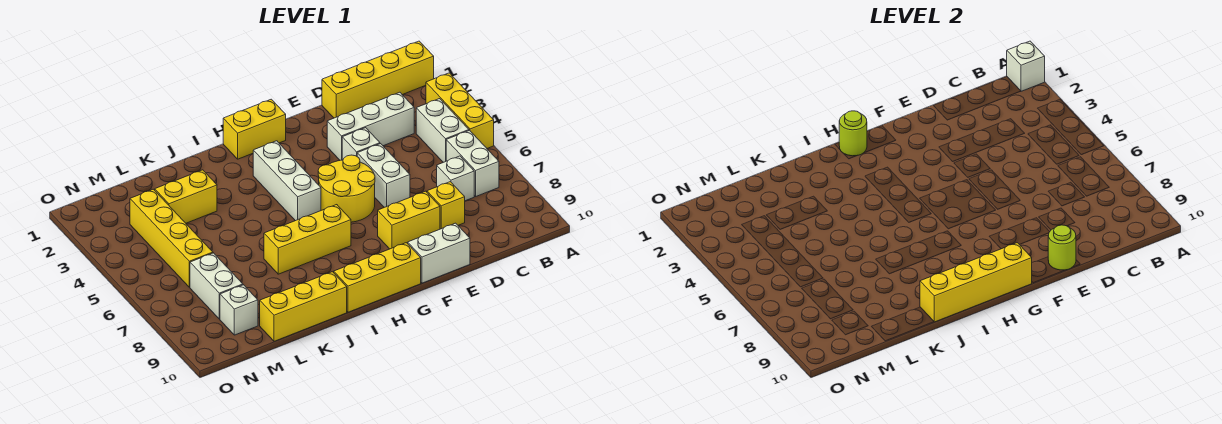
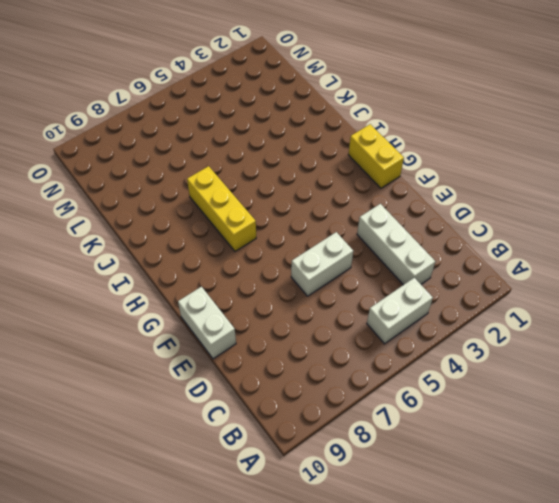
none -> yellow brick A1:D1 level 1
none -> yellow brick A3:A5 level 1
none -> white brick B6:B7 level 1

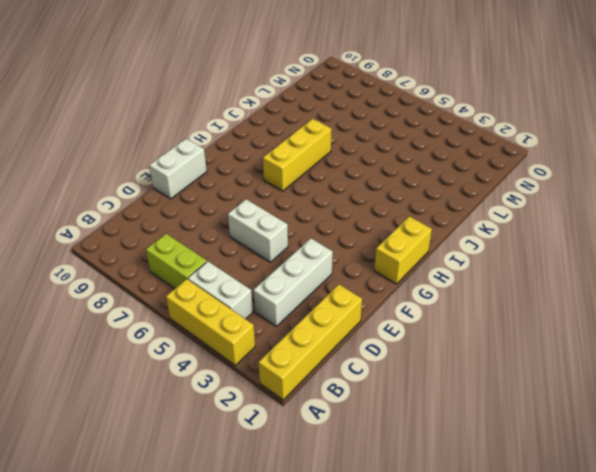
lime brick B6:B7 level 1 -> white brick B6:B7 level 1
none -> white brick C7 level 1
none -> yellow brick D8 level 1
none -> white brick E4 level 1

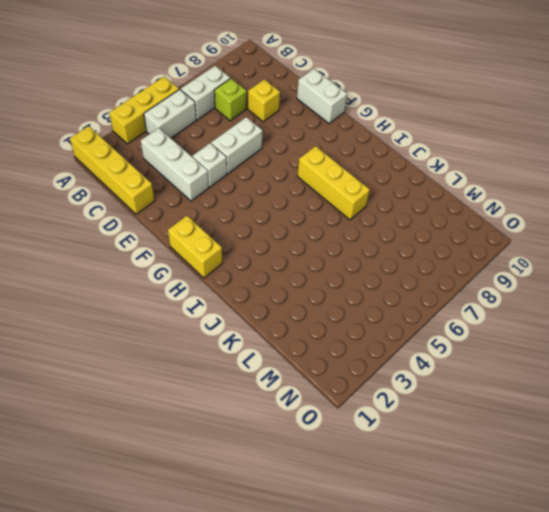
lime brick C7 level 1 -> white brick C7 level 1
none -> yellow brick E8:F8 level 1
none -> yellow round brick F5:G6 level 1
none -> yellow brick G10:I10 level 1

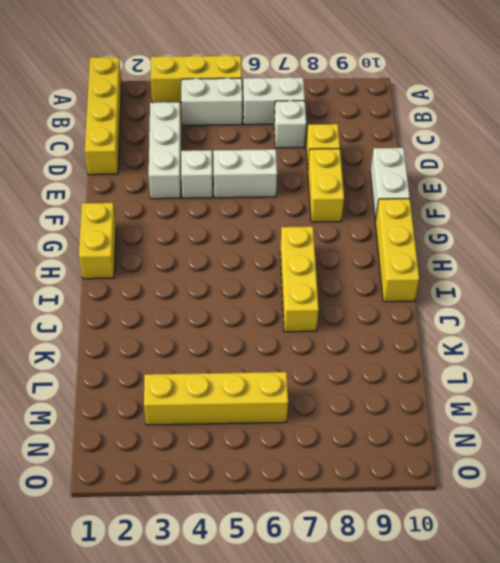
none -> yellow round brick F5:G6 level 1
none -> white brick H3:H5 level 1
none -> yellow brick J10:L10 level 1

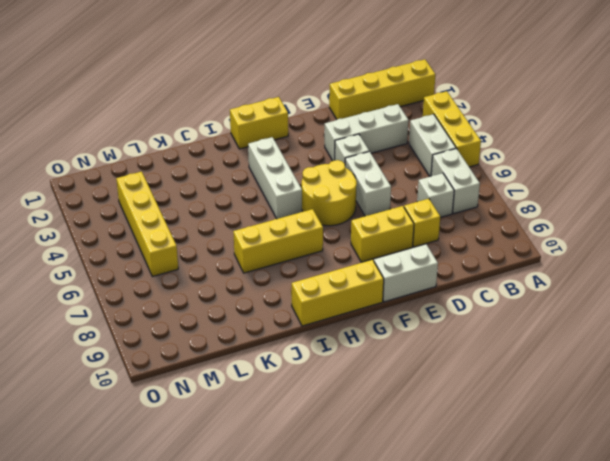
none -> yellow brick J10:L10 level 1
none -> yellow brick K3:L3 level 1
none -> white brick M7:M8 level 1

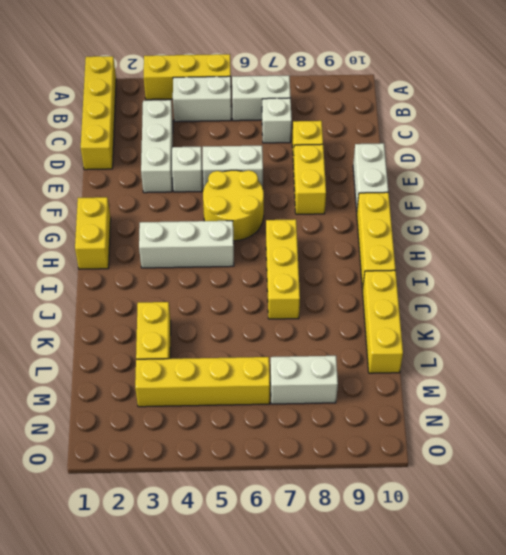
none -> white brick M9 level 1
none -> white brick A1 level 2
none -> lime round brick E10 level 2

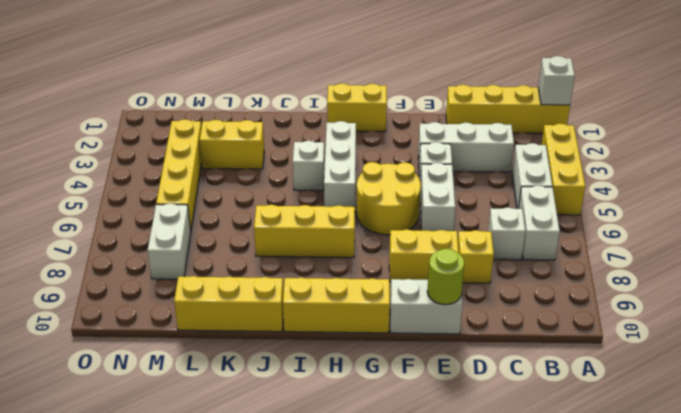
white brick I4 level 1 -> white brick M9 level 1
none -> yellow brick G10:J10 level 2
none -> lime round brick H1 level 2

